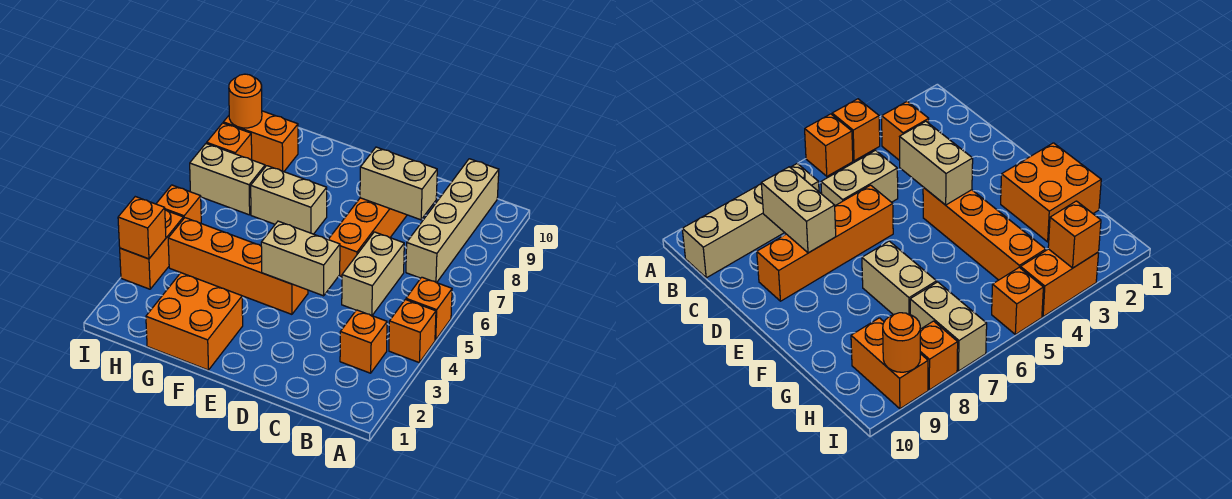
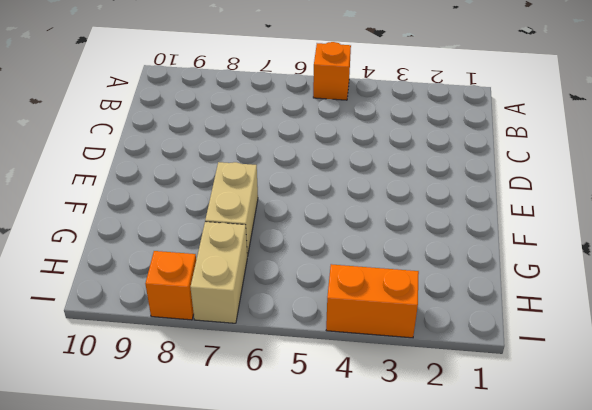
none -> orange brick A4 level 1
none -> orange brick B3 level 1
none -> tan brick B7:B10 level 1

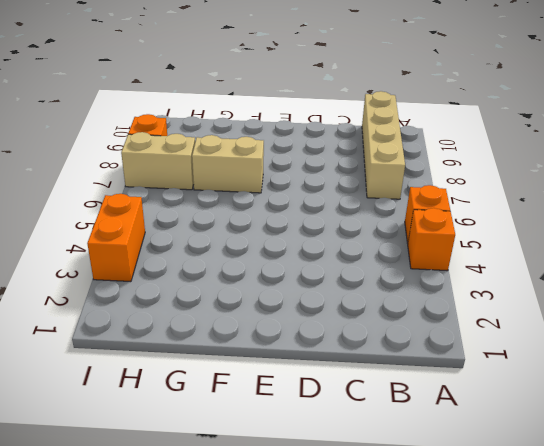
none -> orange brick B3 level 1
none -> tan brick C5:C6 level 1
none -> orange brick D6:D9 level 1

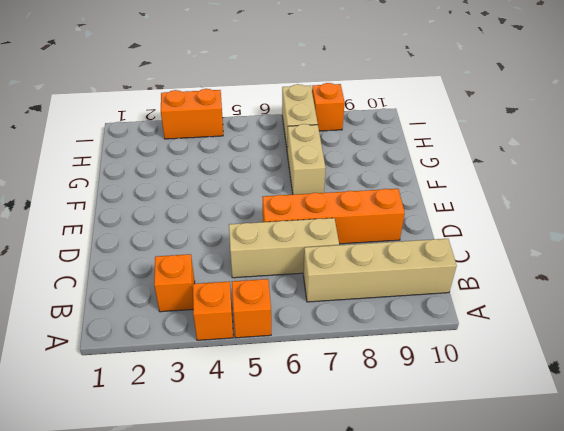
tan brick C5:C7 level 1 -> tan brick C5:C6 level 1
none -> orange brick E4:H4 level 1
none -> orange brick F1:G2 level 1
none -> orange brick H9:I9 level 1

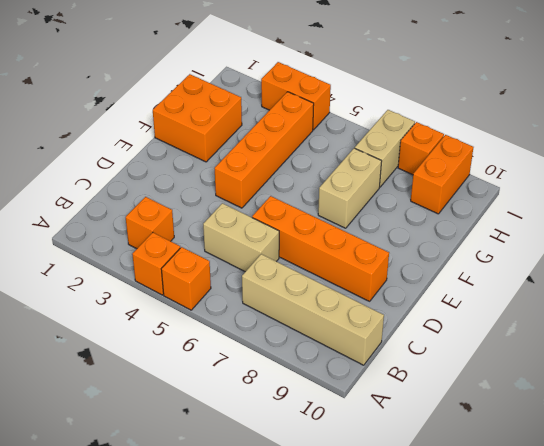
none -> orange brick I5 level 1
none -> tan brick C8:D8 level 2
none -> tan brick D4:E4 level 2

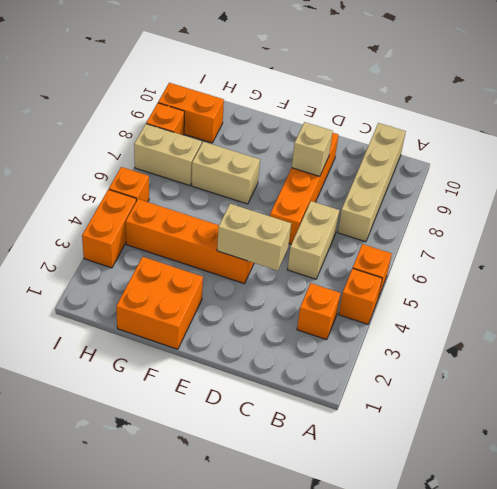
tan brick D8 level 2 -> tan brick C8:D8 level 2
none -> orange brick I3 level 2
none -> orange round brick I9 level 2

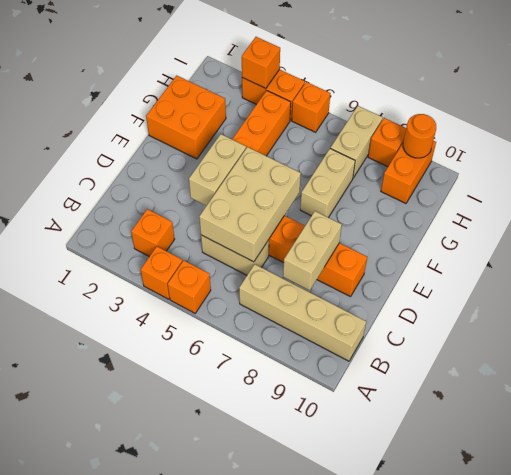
tan brick C5:E6 level 2 -> none

